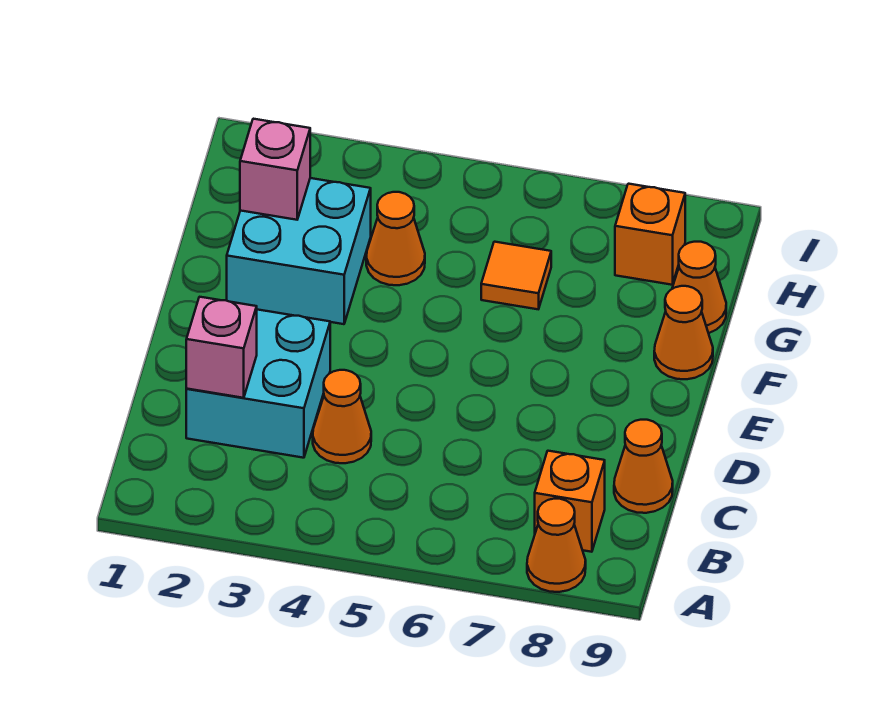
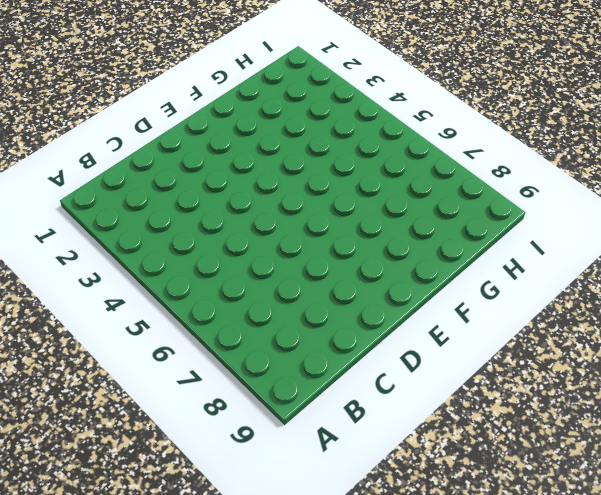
none -> orange cone A8 level 1
none -> orange brick B8 level 1
none -> cyan brick C2:D3 level 1

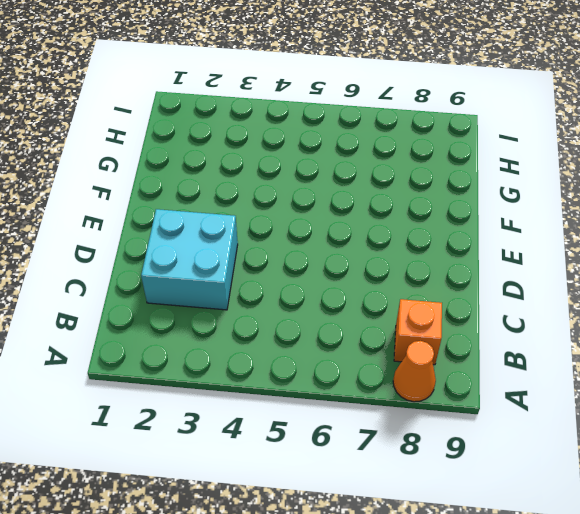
none -> orange cone C4 level 1
none -> orange cone C9 level 1
none -> cyan brick F2:G3 level 1

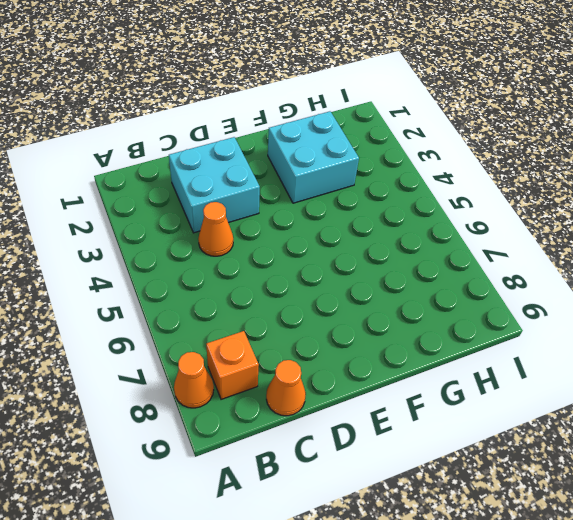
none -> orange cone F9 level 1
none -> orange cone G4 level 1
none -> orange tile G6 level 1

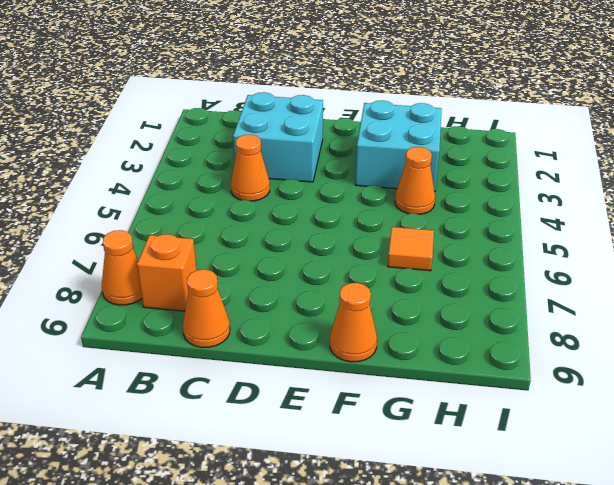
none -> orange cone G9 level 1
none -> orange brick H8 level 1
none -> pink brick C2 level 2

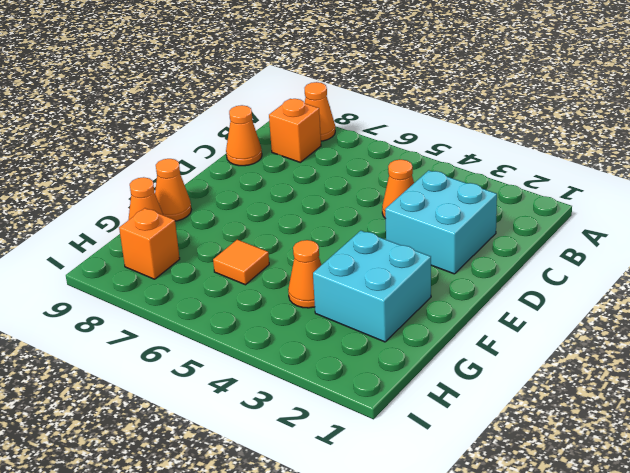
none -> pink brick C2 level 2
none -> pink brick G2 level 2

